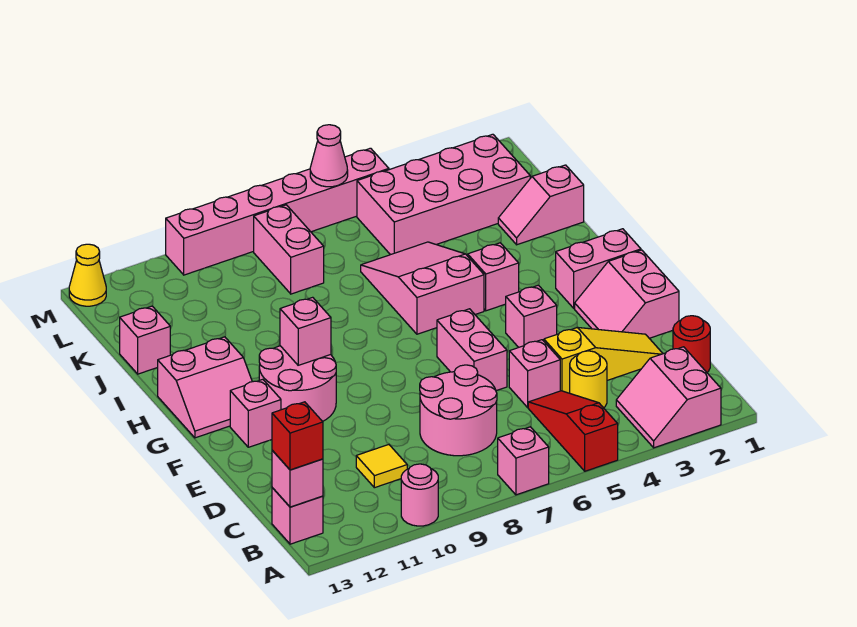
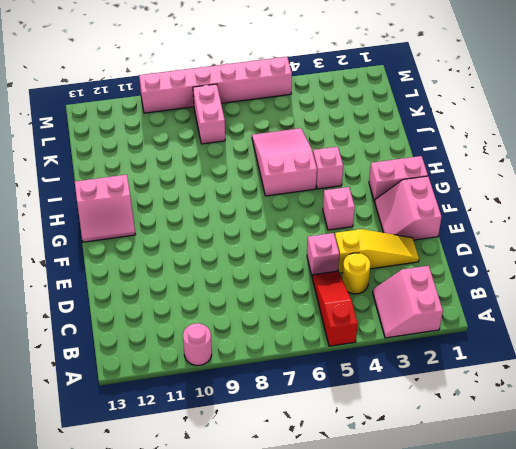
none -> pink brick A7 level 1
none -> pink brick B13 level 1
none -> red round brick C1 level 1
none -> pink round brick C7:D8 level 1

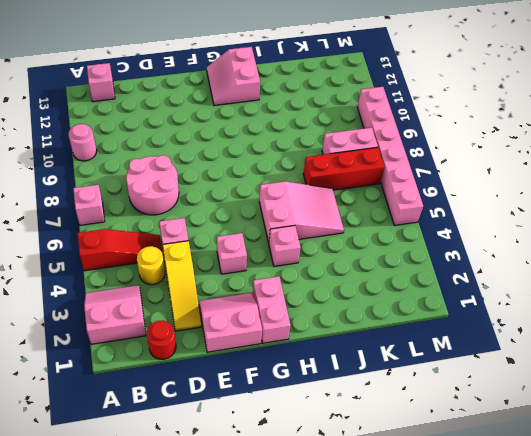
red brick J7:L7 level 1 -> none
none -> yellow tile C10 level 1
none -> pink brick E6:F6 level 1
none -> pink round brick F10:G11 level 1
none -> pink brick F12 level 1

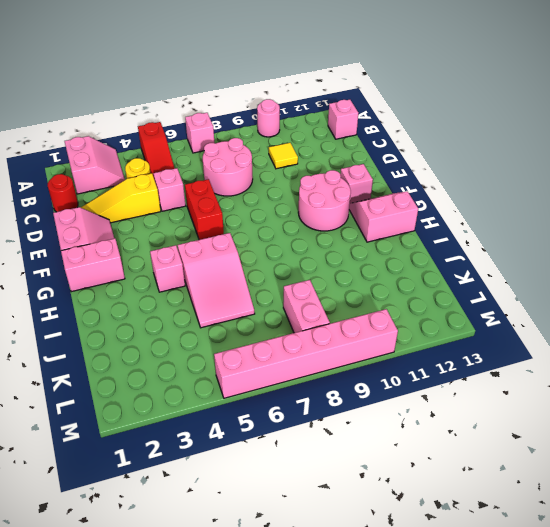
red brick E6:F6 level 1 -> pink brick E6:F6 level 1
none -> pink brick F4 level 1
none -> pink slope J1:J2 level 1 top 1
none -> pink brick J13 level 1
none -> pink brick K2:L5 level 1

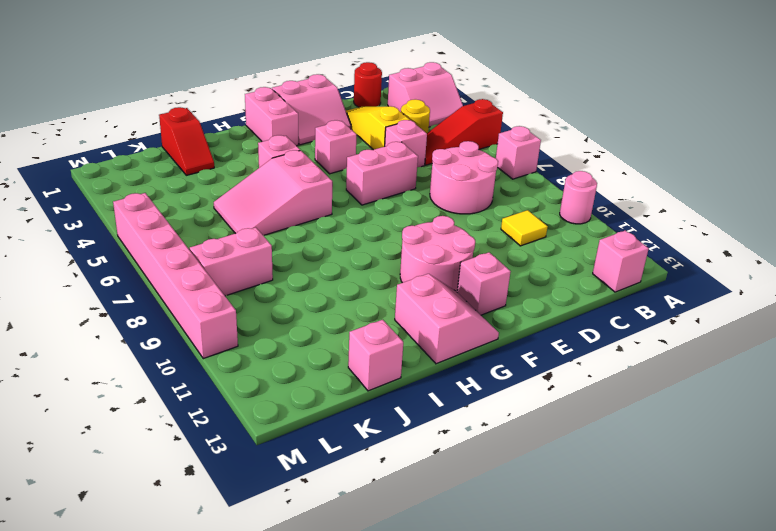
red slope J1:J2 level 1 top 1 -> pink slope J1:J2 level 1 top 1
none -> pink brick K2:L5 level 1
none -> yellow cone M13 level 1
none -> pink brick B13 level 2
none -> pink brick G10 level 2

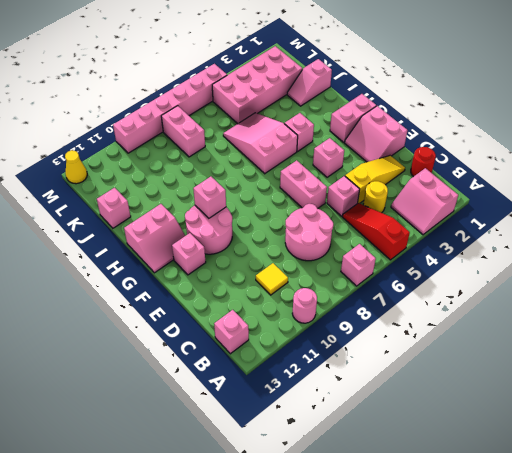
none -> pink brick B13 level 2
none -> pink cone M6 level 2
none -> red brick B13 level 3

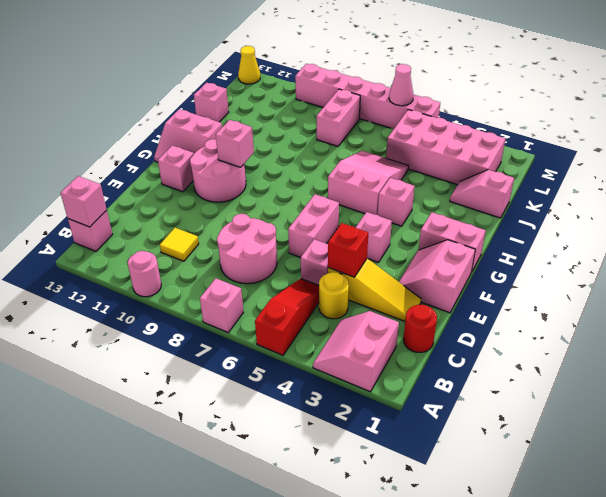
red brick D4 level 2 -> red brick B13 level 3

